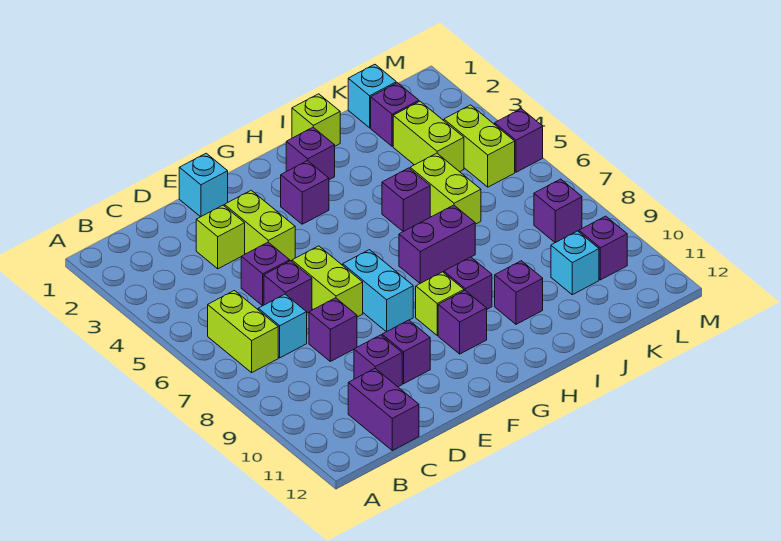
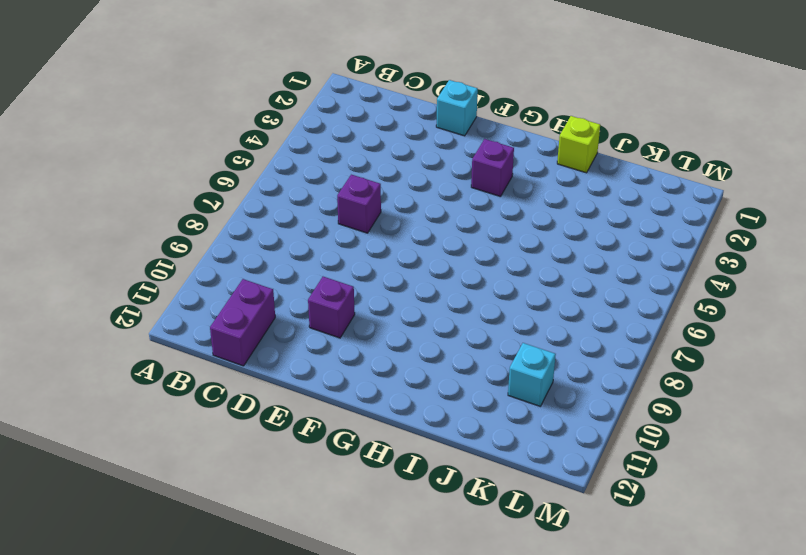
none -> lime brick B6:B7 level 1
none -> cyan brick C7 level 1
none -> lime brick D3 level 1
none -> purple brick D5 level 1

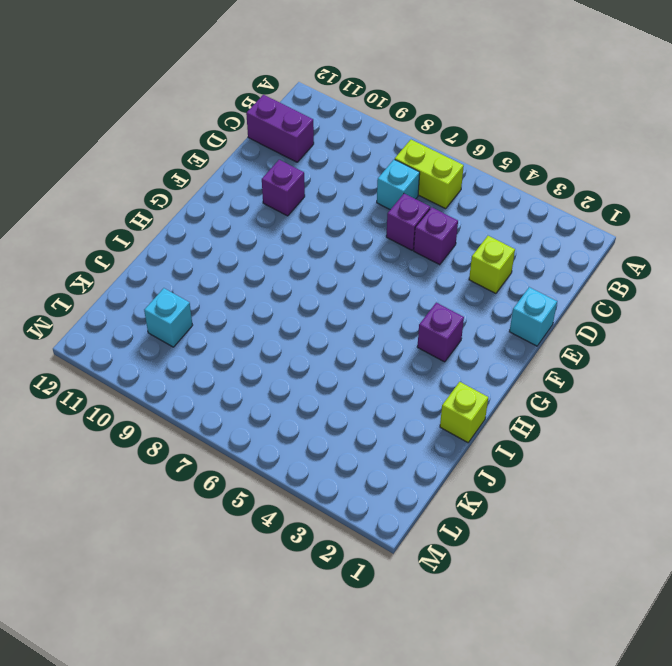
none -> purple brick D8 level 1
none -> purple brick D10 level 1
none -> lime brick E3:E4 level 1
none -> lime brick E6:E7 level 1

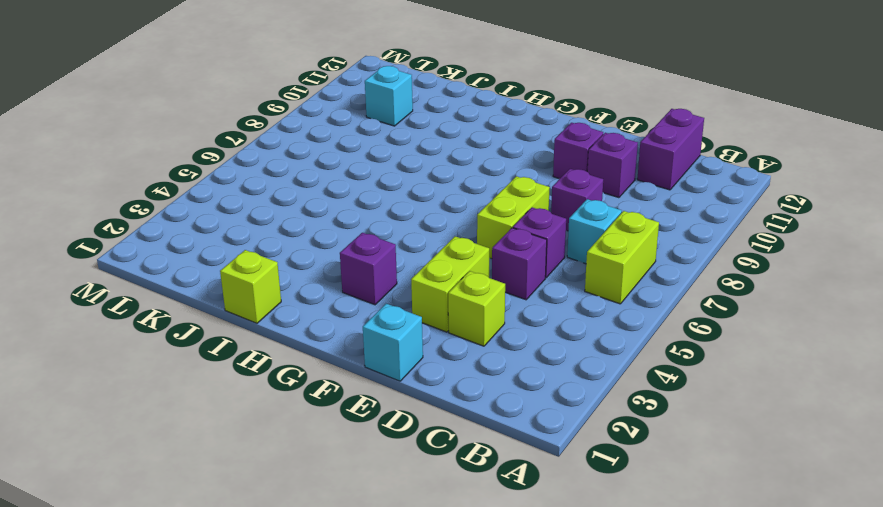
none -> cyan brick F7:F8 level 1
none -> lime brick G9 level 1
none -> purple brick G10 level 1
none -> purple brick H2 level 1

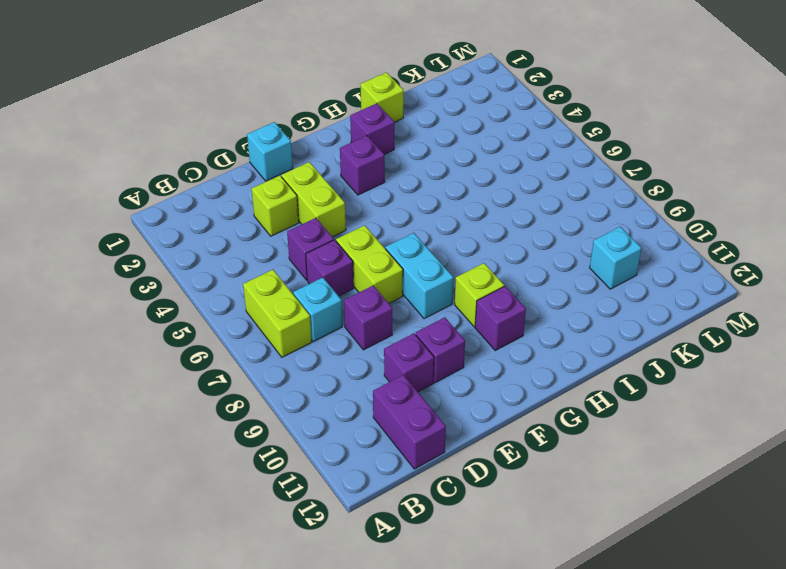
none -> purple brick H7:I7 level 1
none -> purple brick H9 level 1
none -> purple brick I5 level 1
none -> purple brick I10 level 1

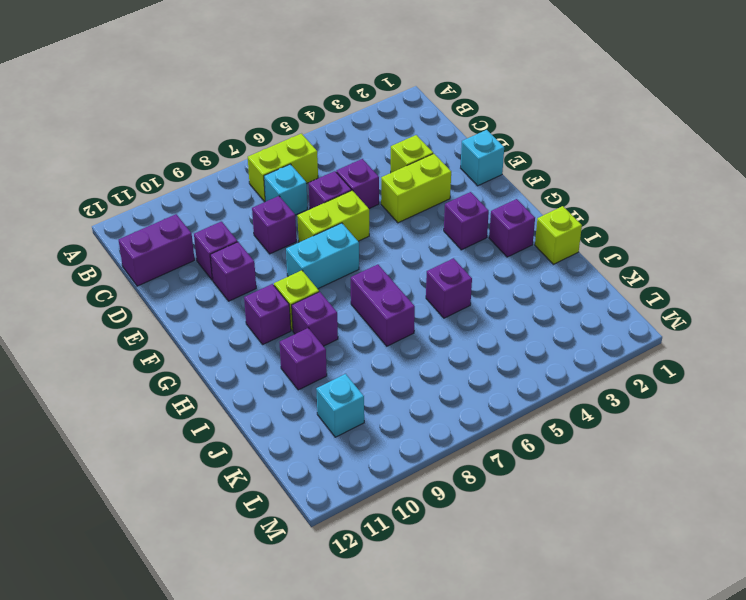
none -> lime brick J5:J6 level 1
none -> cyan brick K1 level 1
none -> purple brick K2 level 1
none -> lime brick K3:K4 level 1

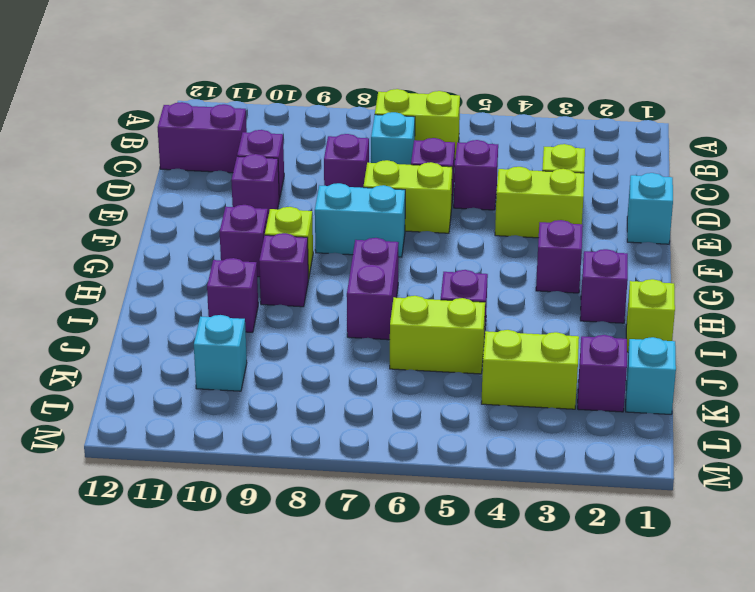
none -> lime brick L4:L5 level 1
none -> purple brick L8 level 1
none -> purple brick L10 level 1
none -> purple brick M5 level 1

